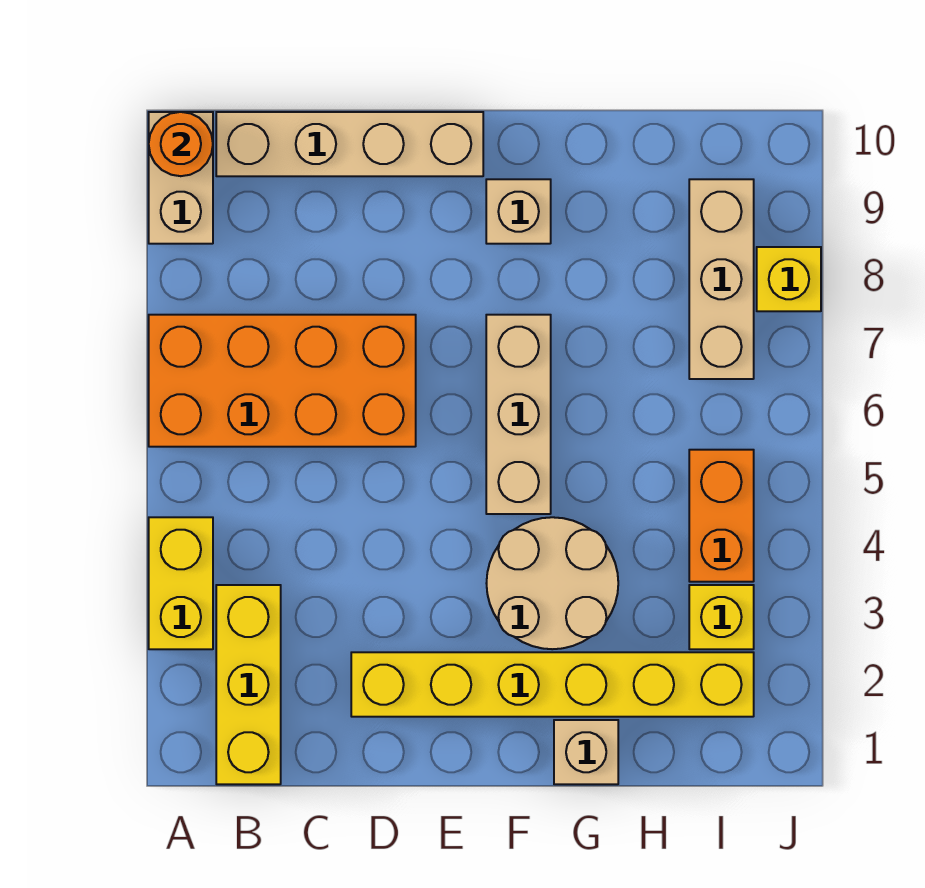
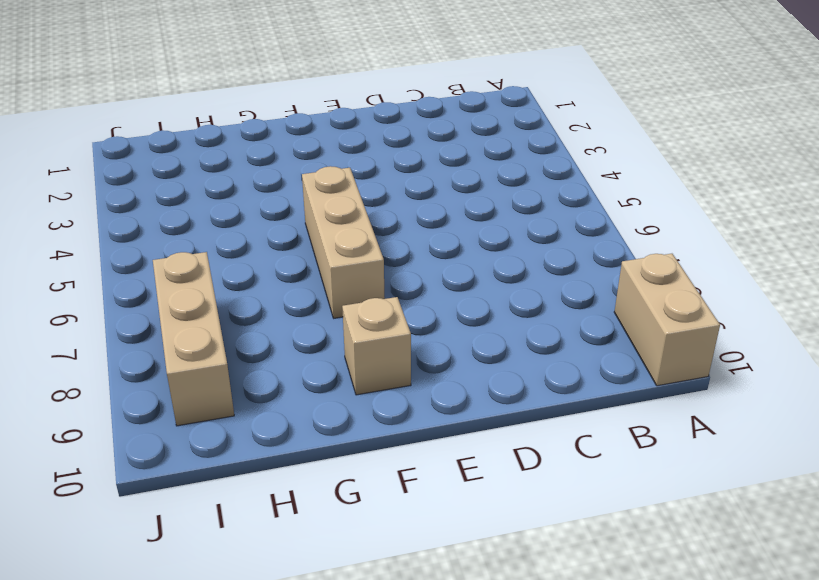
none -> yellow brick A3:A4 level 1
none -> orange brick A6:D7 level 1
none -> yellow brick B1:B3 level 1

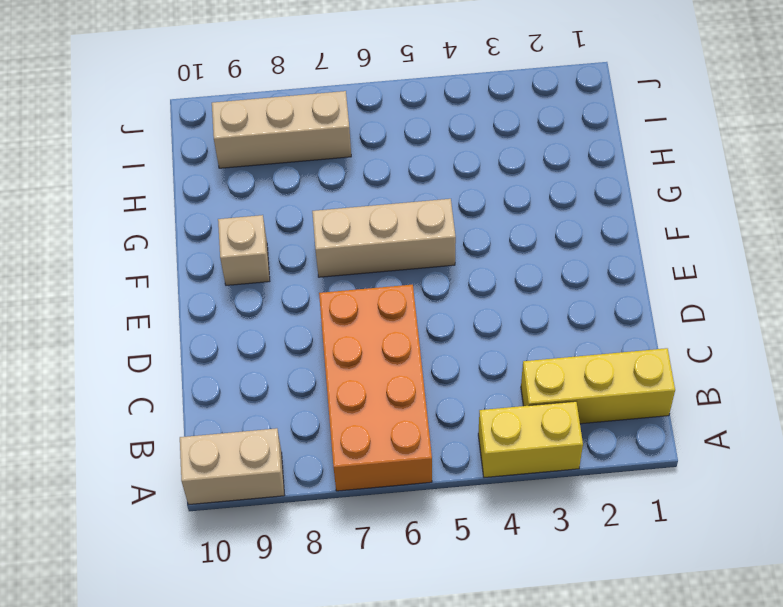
none -> tan brick B10:E10 level 1
none -> yellow brick D2:I2 level 1
none -> tan round brick F3:G4 level 1

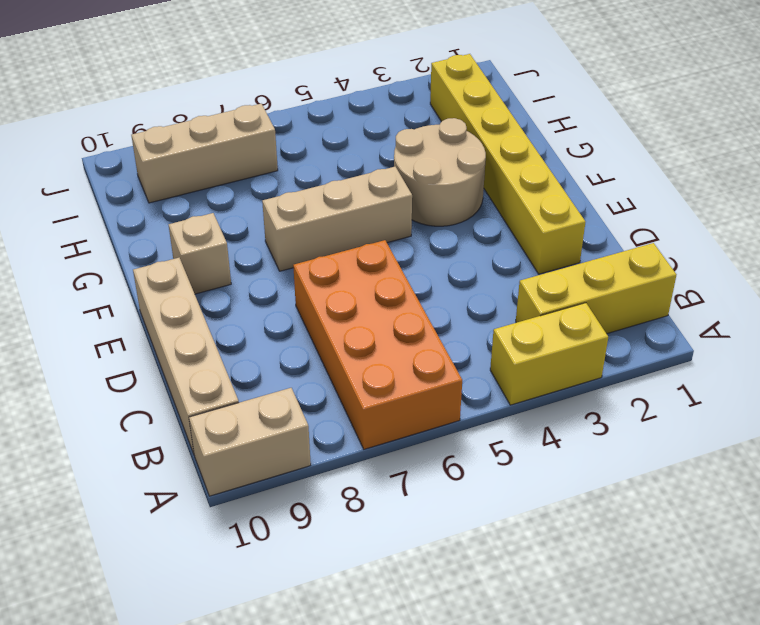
none -> tan brick G1 level 1
none -> yellow brick I3 level 1
none -> orange brick I4:I5 level 1

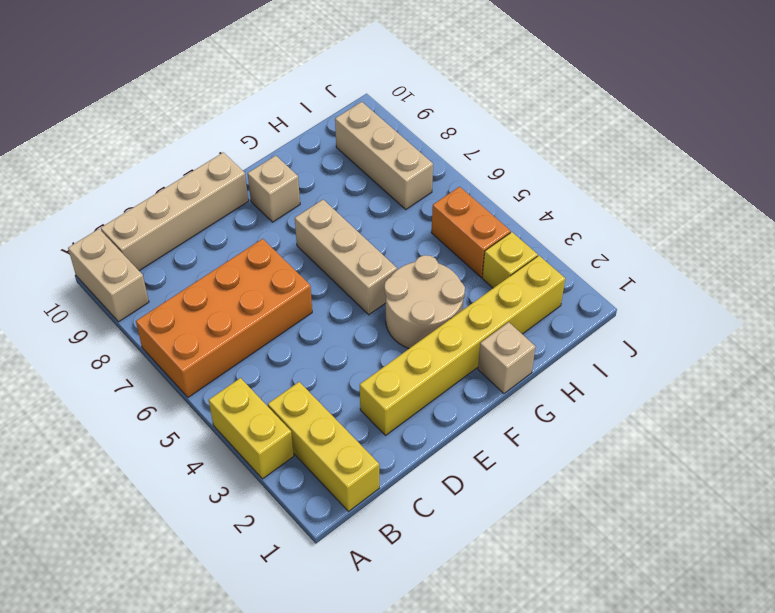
none -> yellow brick J8 level 1
none -> orange round brick A10 level 2

